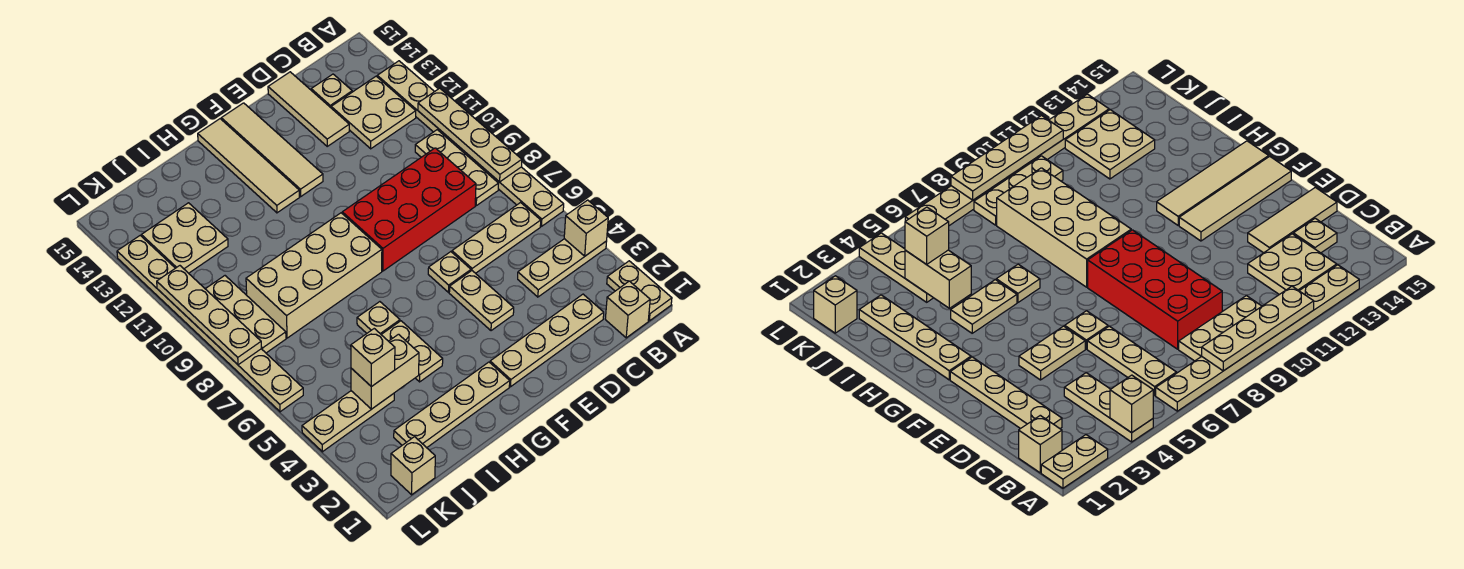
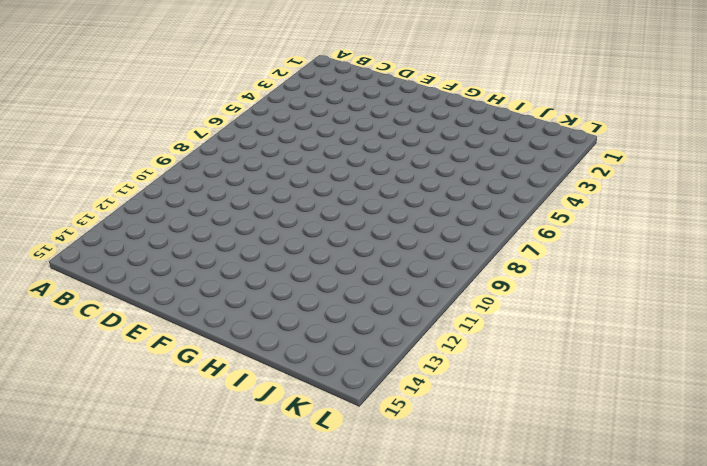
none -> tan plate A1:A2 level 1
none -> tan plate A4:C4 level 1
none -> tan plate A6:A13 level 1

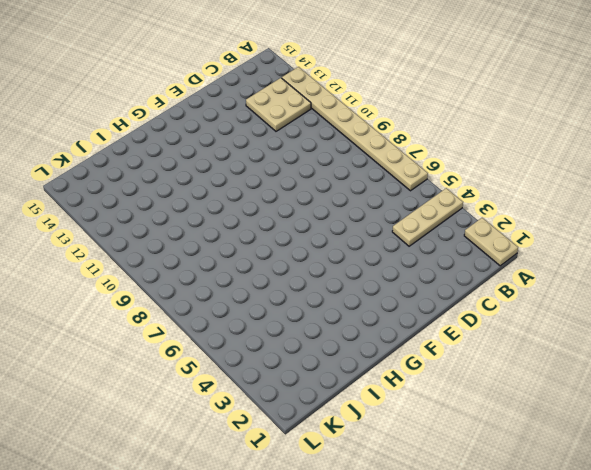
none -> tan brick B1 level 1
none -> tan plate B6:D6 level 1
none -> tan plate B8:B10 level 1

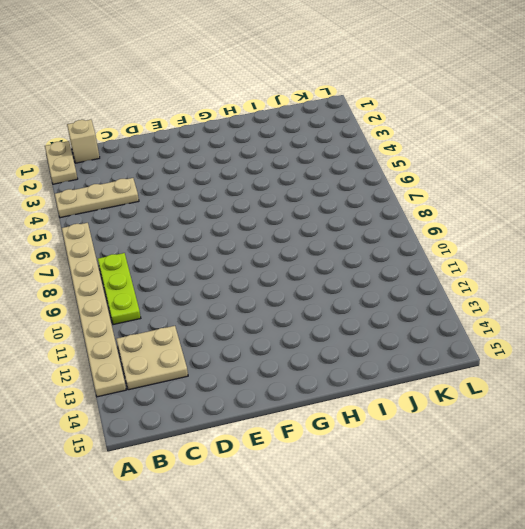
lime plate B8:B10 level 1 -> tan plate B8:B10 level 1
none -> tan plate B6:D6 level 1
none -> tan plate C2:F2 level 1
none -> red brick C8:F9 level 1

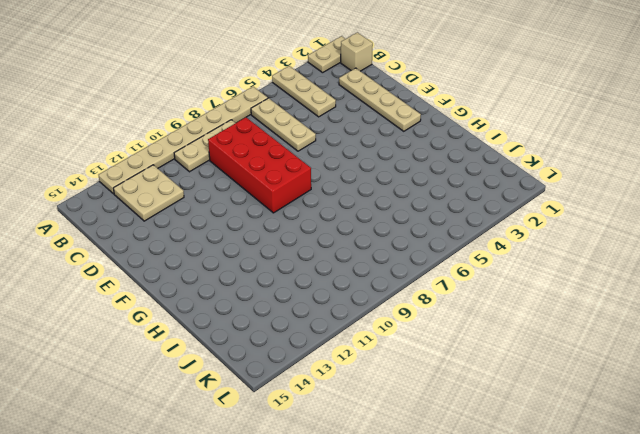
none -> tan plate C14 level 1
none -> tan tile D13:D15 level 1
none -> tan plate E4:E5 level 1

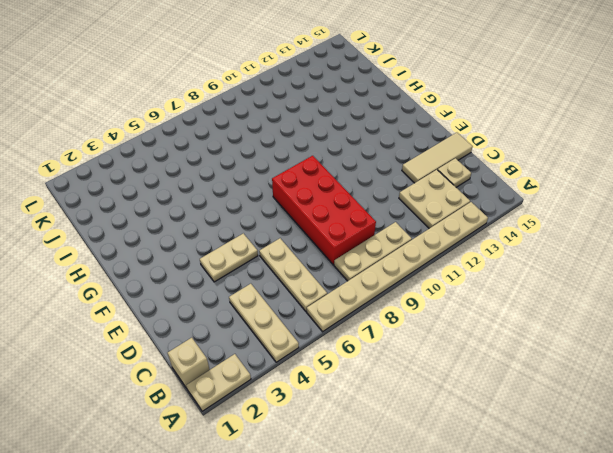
none -> tan plate C2:F2 level 1
none -> tan plate E6 level 1
none -> tan tile F12:F15 level 1

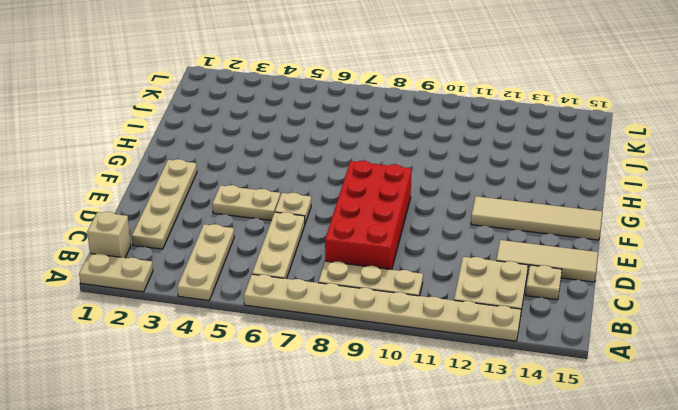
none -> tan plate G2:J2 level 1
none -> tan brick G8:J9 level 1
none -> tan tile G12:G15 level 1

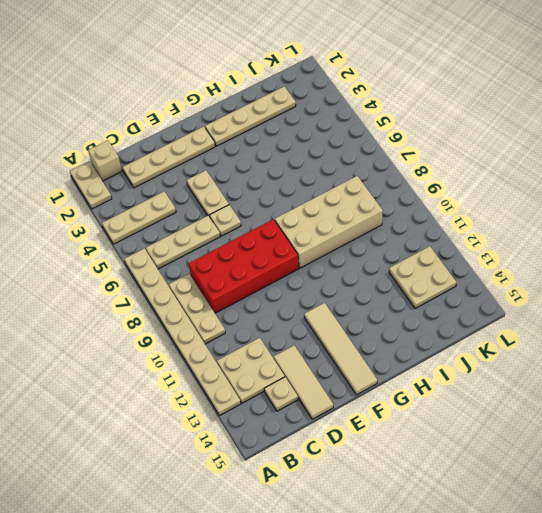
none -> tan tile G12:G15 level 1
none -> tan plate H4:H5 level 1
none -> tan plate H6 level 1

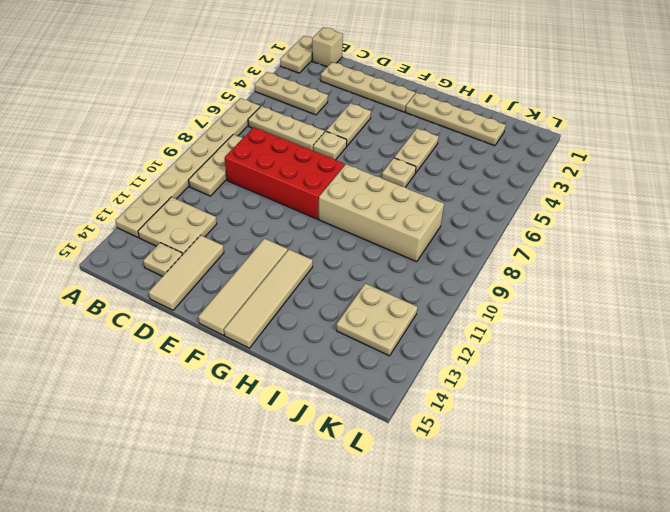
none -> tan plate J4:L4 level 1
none -> tan brick K1 level 1
none -> tan plate K8:K10 level 1

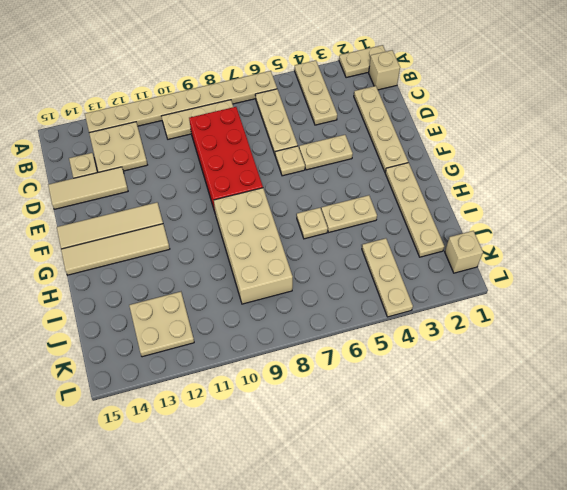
none -> tan plate K8:K10 level 1
none -> tan plate L6:L13 level 1
none -> tan brick A4 level 2

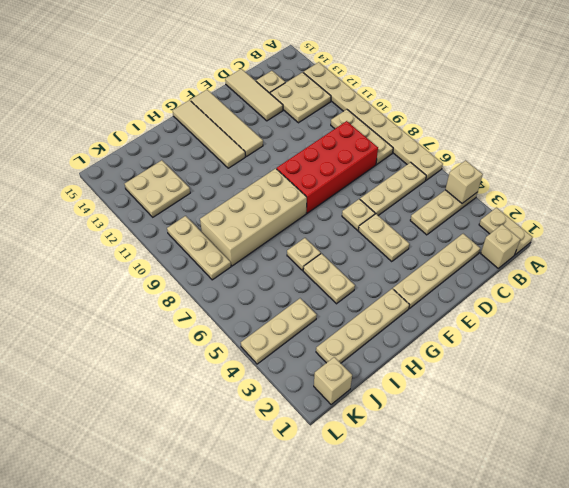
none -> tan plate L6:L13 level 1
none -> tan plate A8:A11 level 2
none -> tan brick I4:J4 level 2

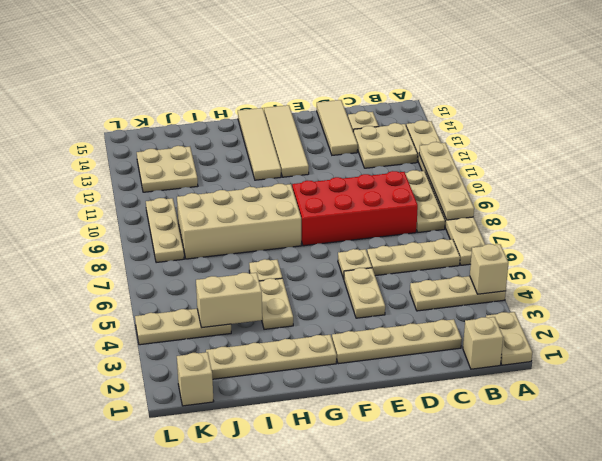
none -> tan plate L6:L13 level 1
none -> tan plate L8:L11 level 2
none -> tan brick J4 level 3

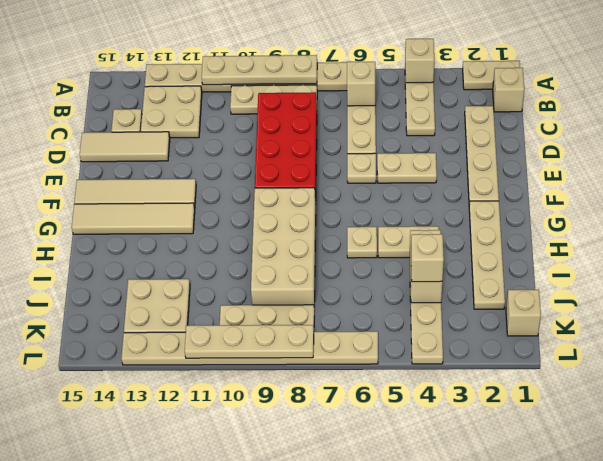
tan brick B6 level 2 -> none

